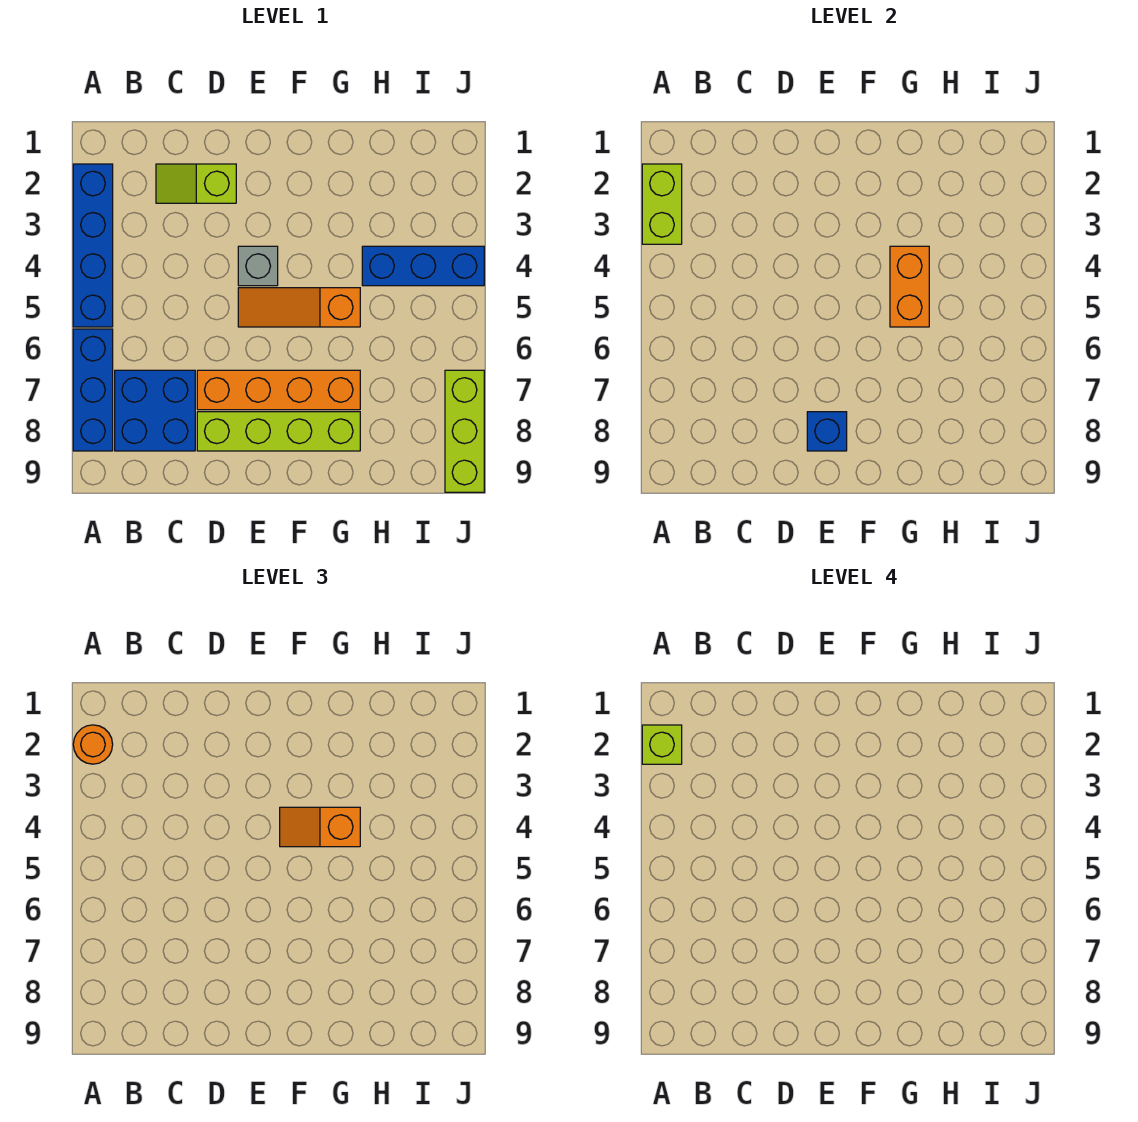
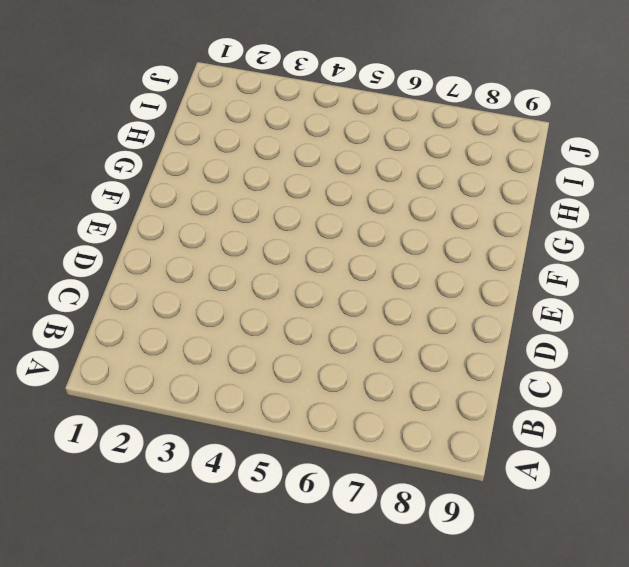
none -> blue brick A2:A5 level 1
none -> blue brick A6:A8 level 1
none -> blue brick B7:C8 level 1

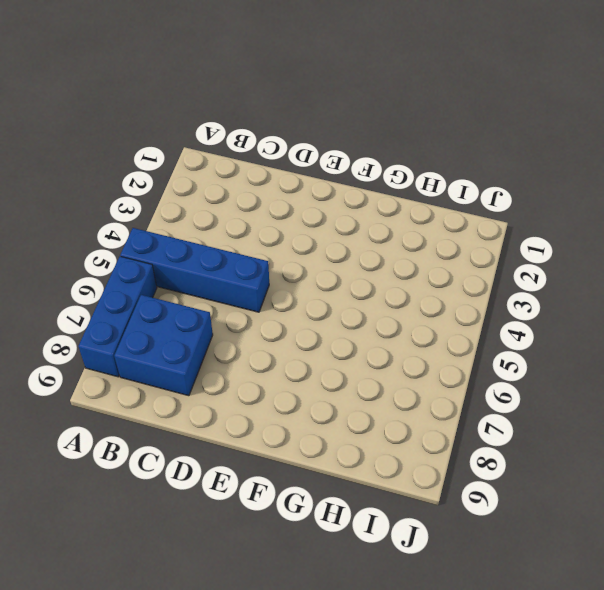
blue brick A5:D5 level 1 -> blue brick A2:A5 level 1
none -> lime slope C2:D2 level 1 top D
none -> orange brick D7:G7 level 1
none -> lime brick D8:G8 level 1

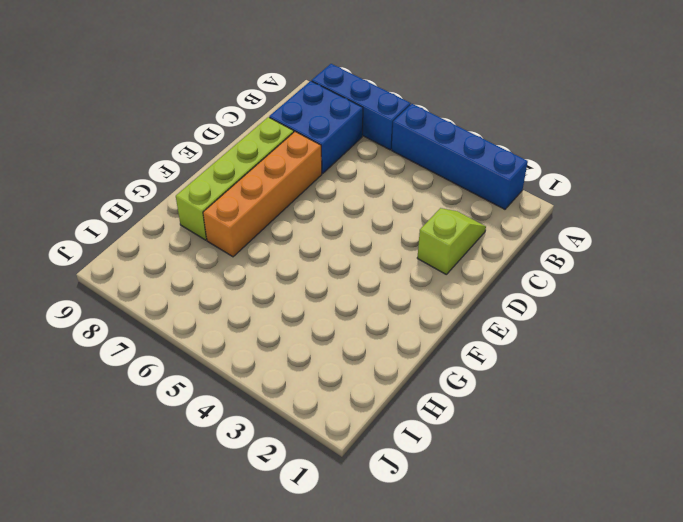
none -> grey brick E4 level 1
none -> orange slope E5:G5 level 1 top G
none -> blue brick H4:J4 level 1

